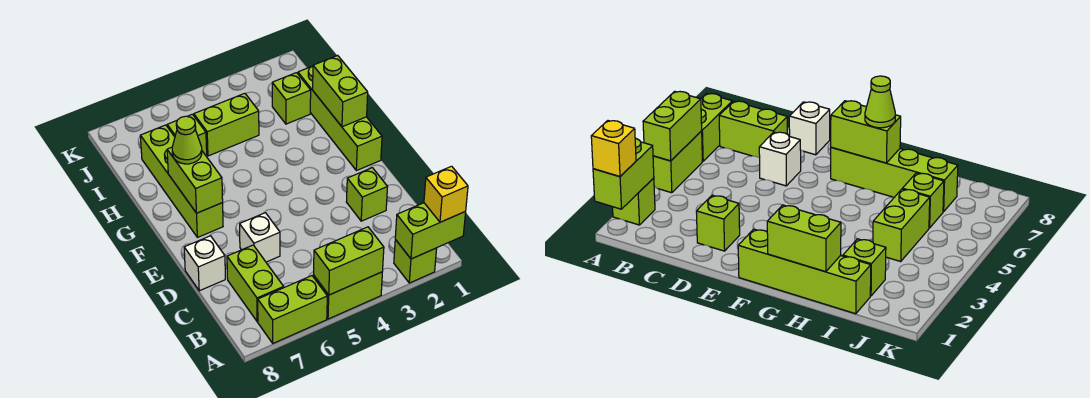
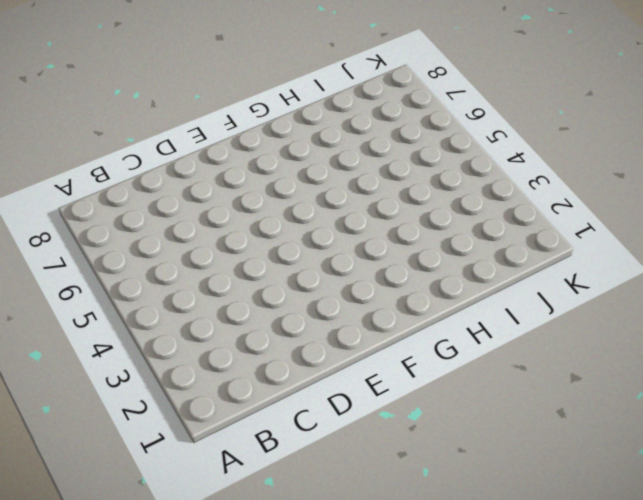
none -> lime brick A2 level 1
none -> lime brick A4:A5 level 1
none -> lime brick A6:A7 level 1

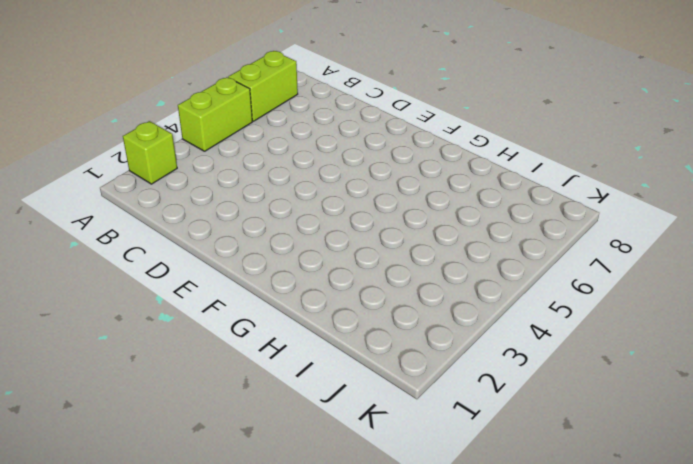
none -> lime brick B7:C7 level 1
none -> lime brick D2 level 1
none -> white brick D6 level 1

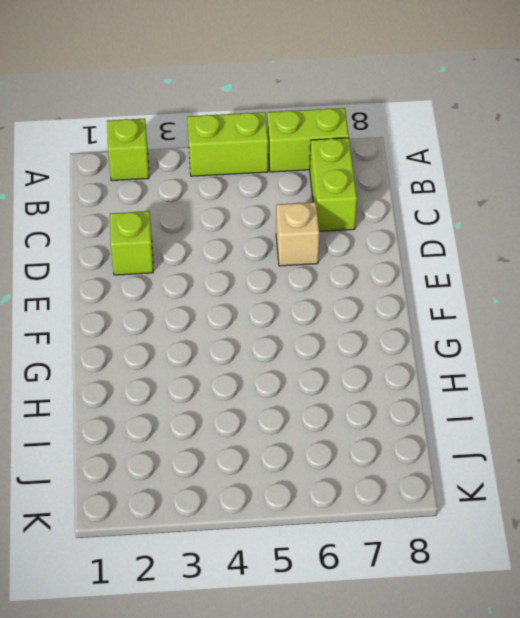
tan brick D6 level 1 -> white brick D6 level 1
none -> white brick D8 level 1
none -> lime brick F1:I1 level 1
none -> lime brick F7:I7 level 1

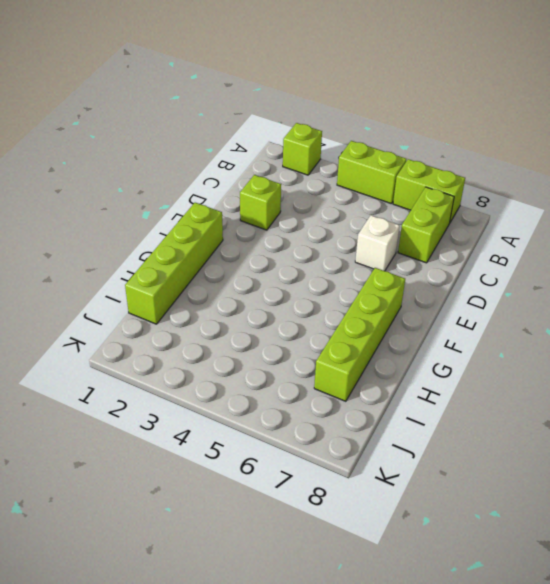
none -> white brick D8 level 1
none -> lime brick I2 level 1
none -> lime brick I4:I5 level 1

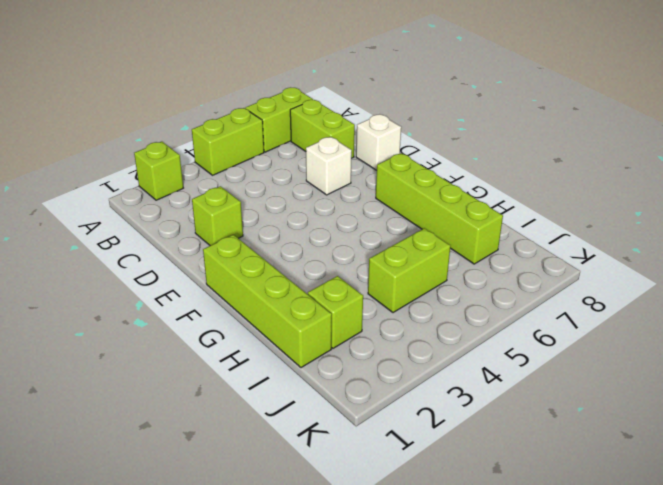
none -> lime brick I6 level 1
none -> lime brick A1:A2 level 2
none -> lime brick A4:A5 level 2

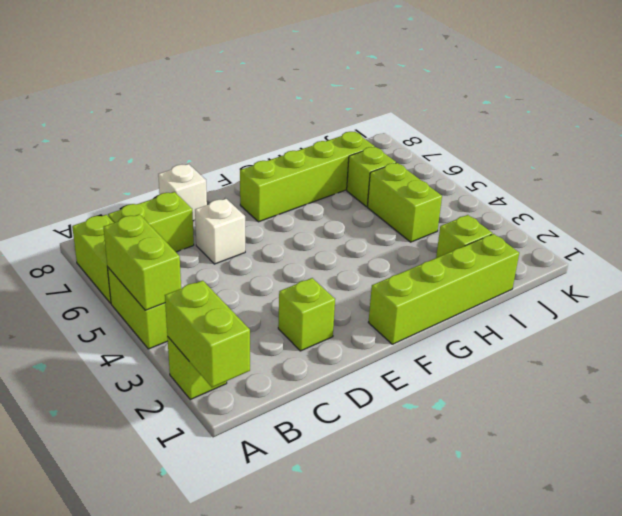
none -> lime brick F7:G7 level 2
none -> lime brick G1:H1 level 2
none -> yellow brick A1 level 3

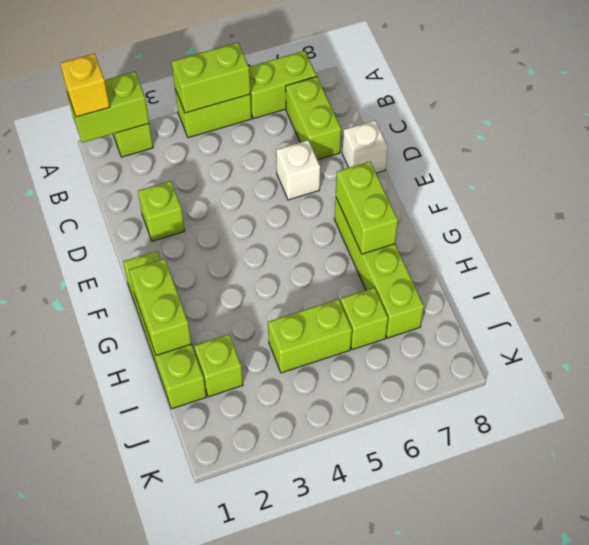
none -> lime cone G7 level 3

